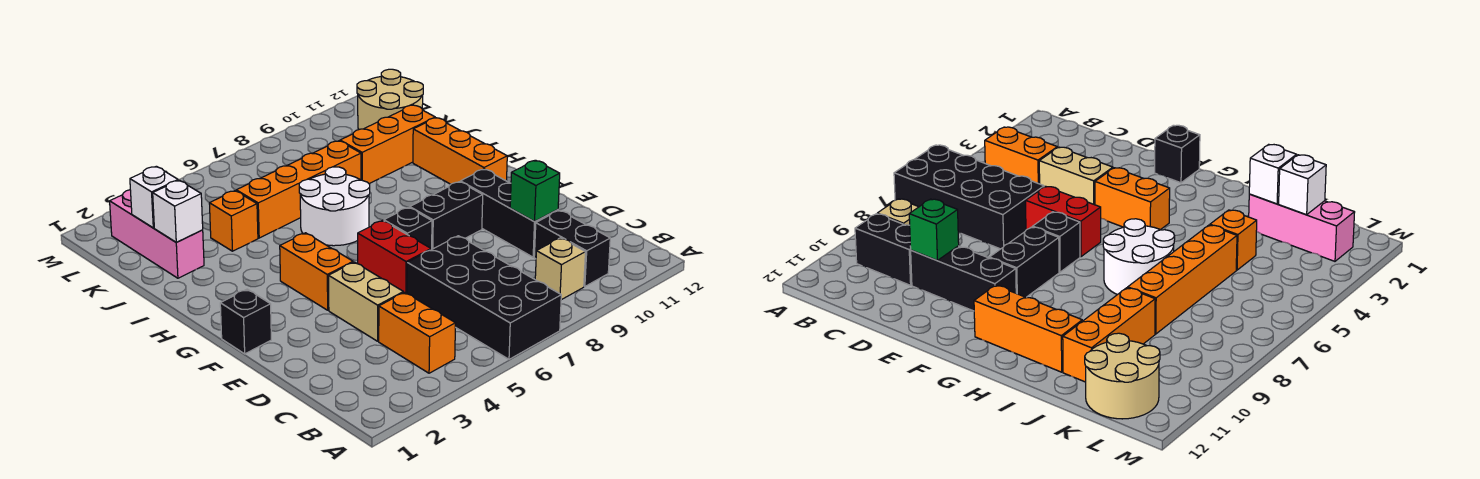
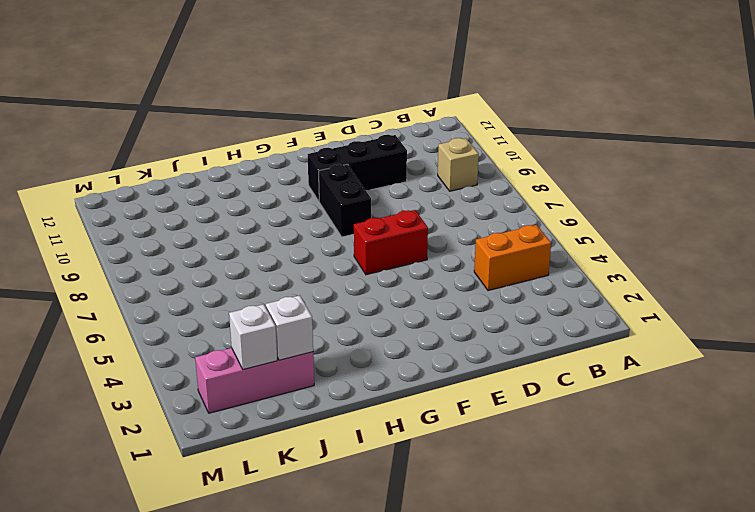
none -> black brick A6:D7 level 1
none -> black brick B10:C10 level 1
none -> tan brick D4:E4 level 1

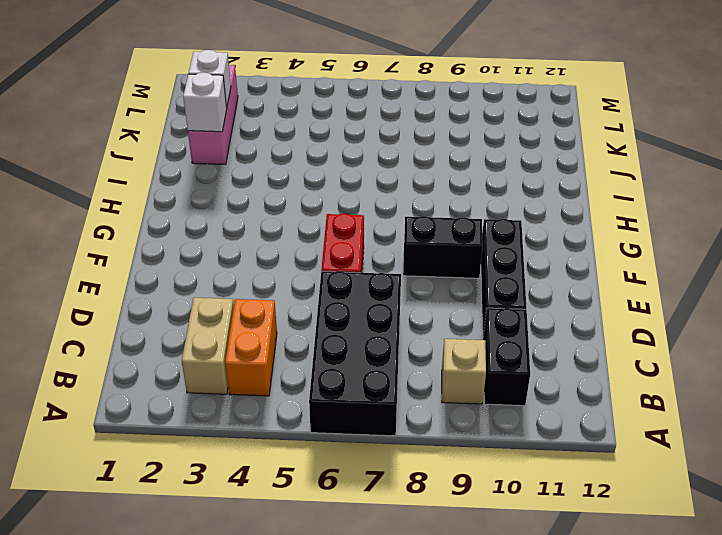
tan brick B3:C3 level 1 -> tan brick D4:E4 level 1
none -> black brick F1 level 1
none -> orange brick F4:G4 level 1
none -> black brick F7 level 1

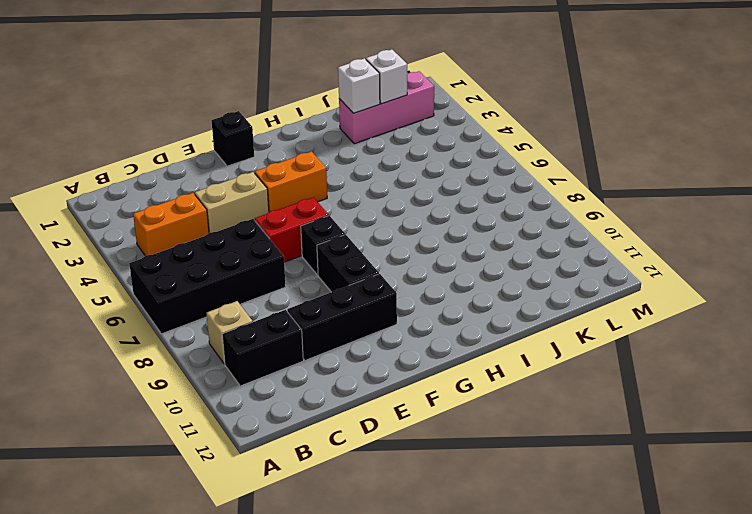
none -> orange brick G11:I11 level 1
none -> white round brick H6:I7 level 1
none -> orange brick J4 level 1

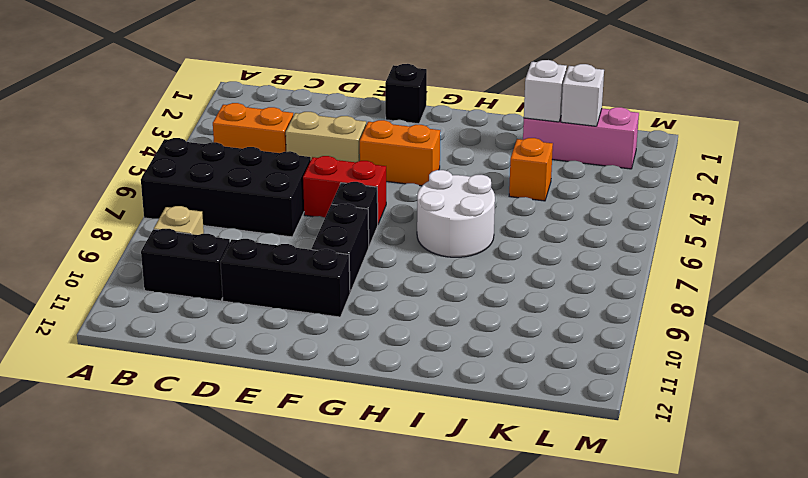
none -> orange brick G11:I11 level 1
none -> orange brick J5:J8 level 1
none -> orange brick J9:J11 level 1

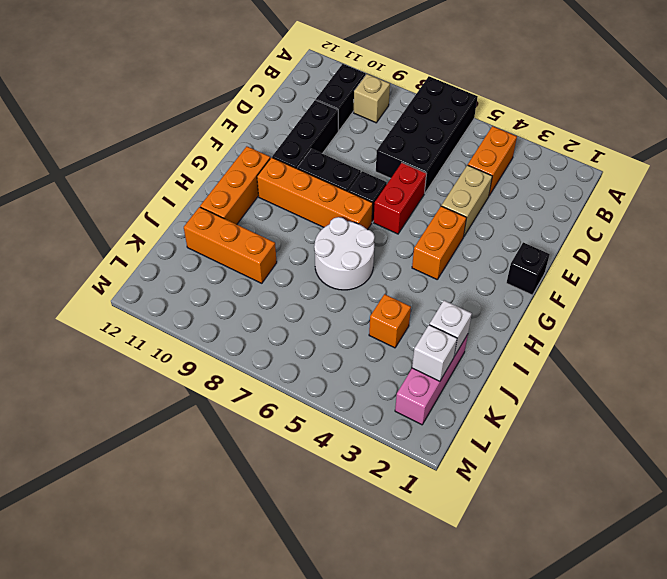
orange brick G7:G10 level 1 -> orange brick J5:J8 level 1
none -> tan round brick K11:L12 level 1
none -> green brick D10 level 2

